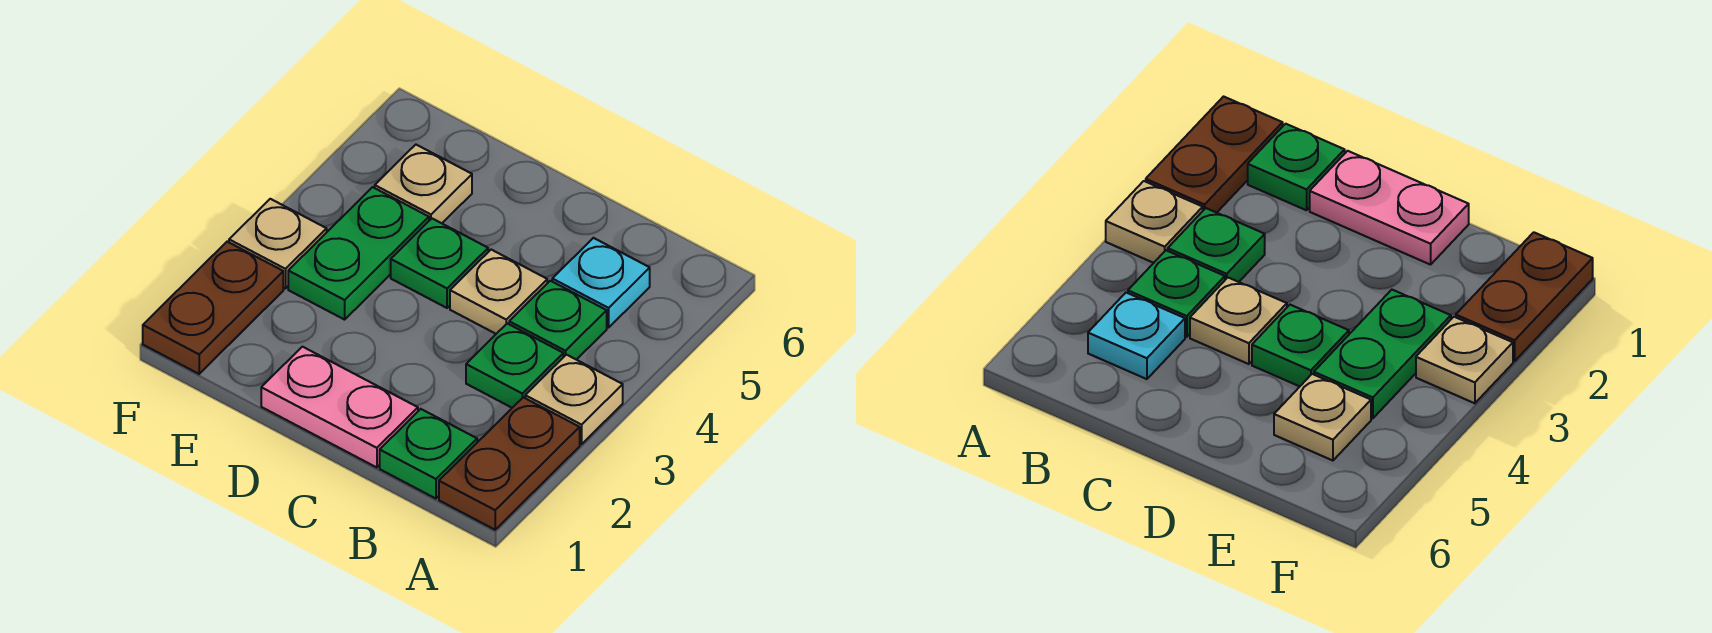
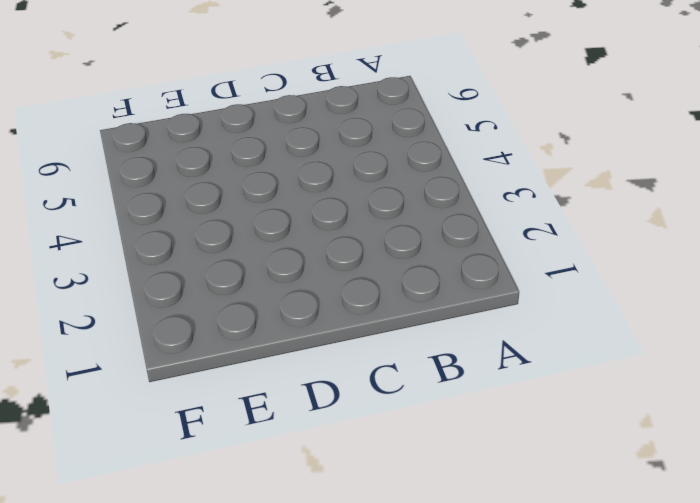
none -> brown plate A1:A2 level 1
none -> tan plate A3 level 1
none -> green plate B1 level 1

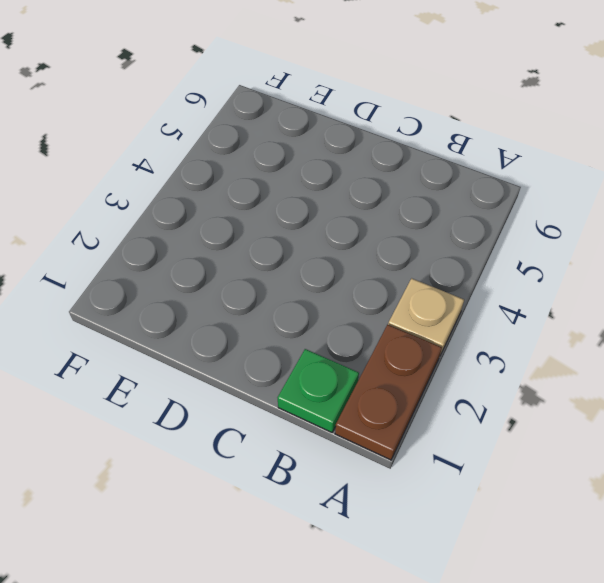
none -> green plate B3 level 1
none -> green plate B4 level 1
none -> cyan plate B5 level 1

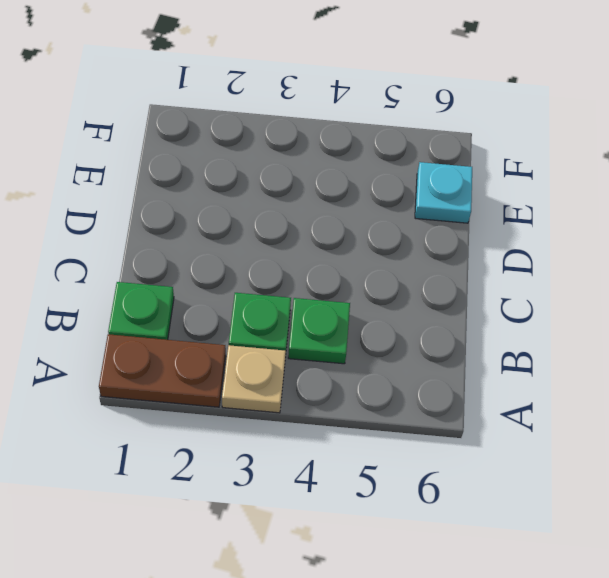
cyan plate E6 level 1 -> cyan plate B5 level 1
none -> pink plate C1:D1 level 1
none -> tan plate C4 level 1
none -> green plate D4 level 1

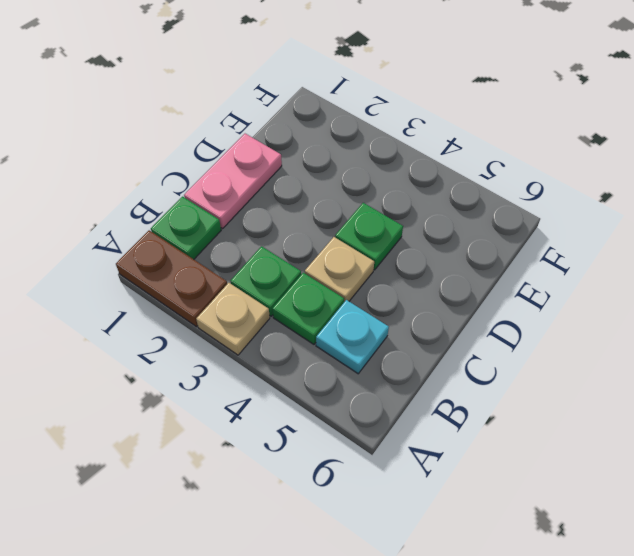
none -> green plate E3:E4 level 1
none -> tan plate E5 level 1
none -> brown plate F1:F2 level 1

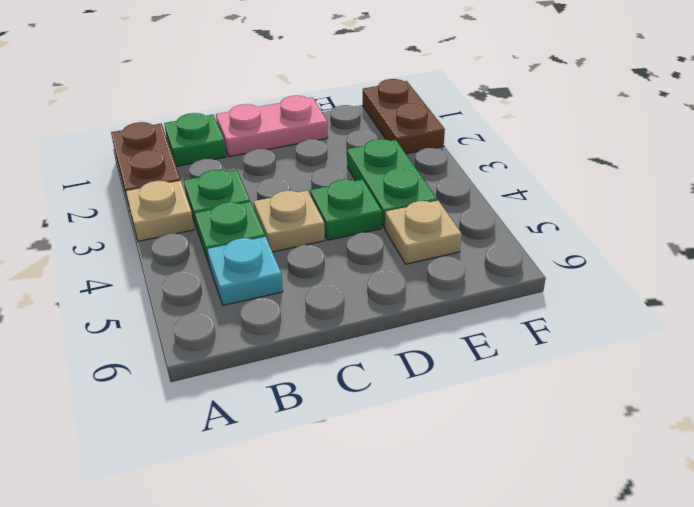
none -> tan plate F3 level 1

